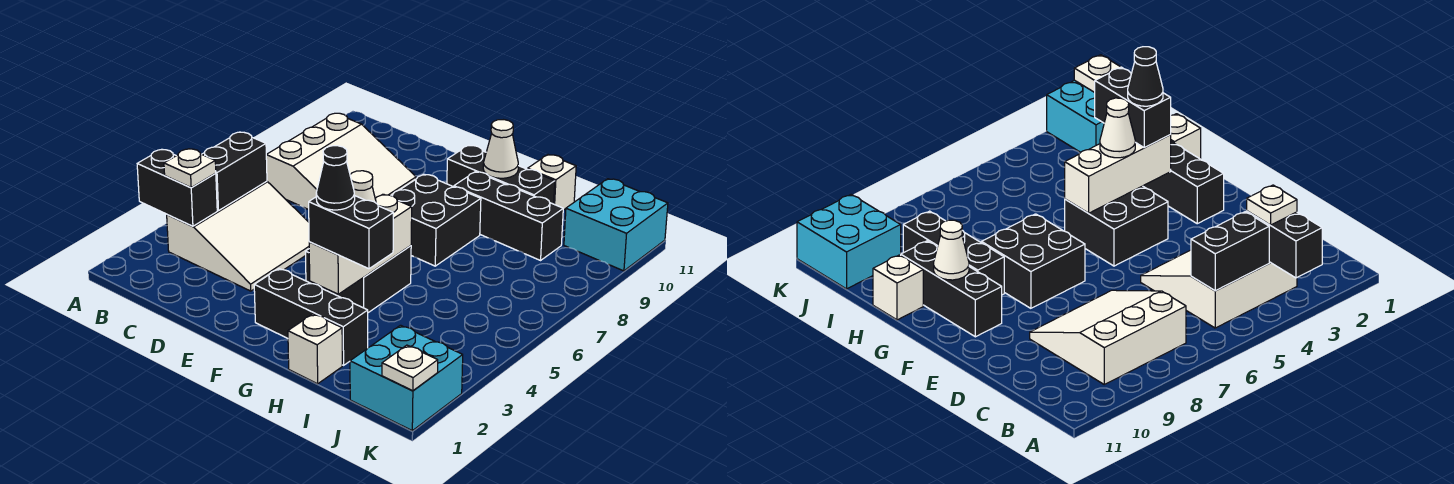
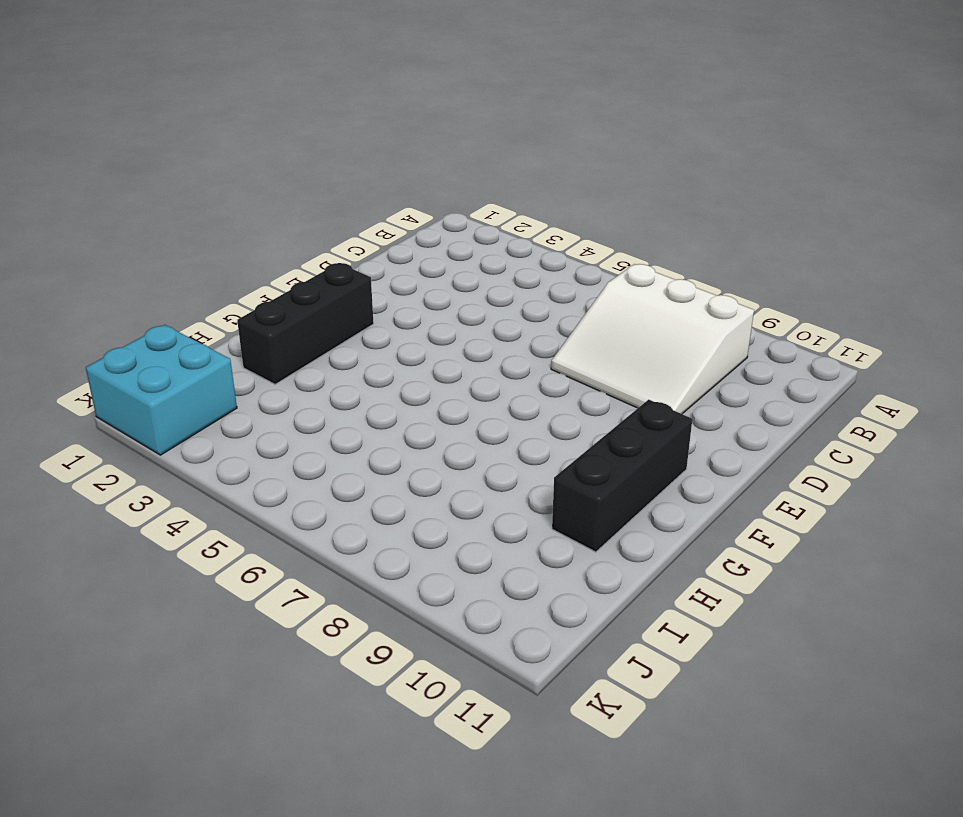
none -> white slope B3:D5 level 1 top B
none -> black brick F4:G5 level 1
none -> black brick F7:G8 level 1

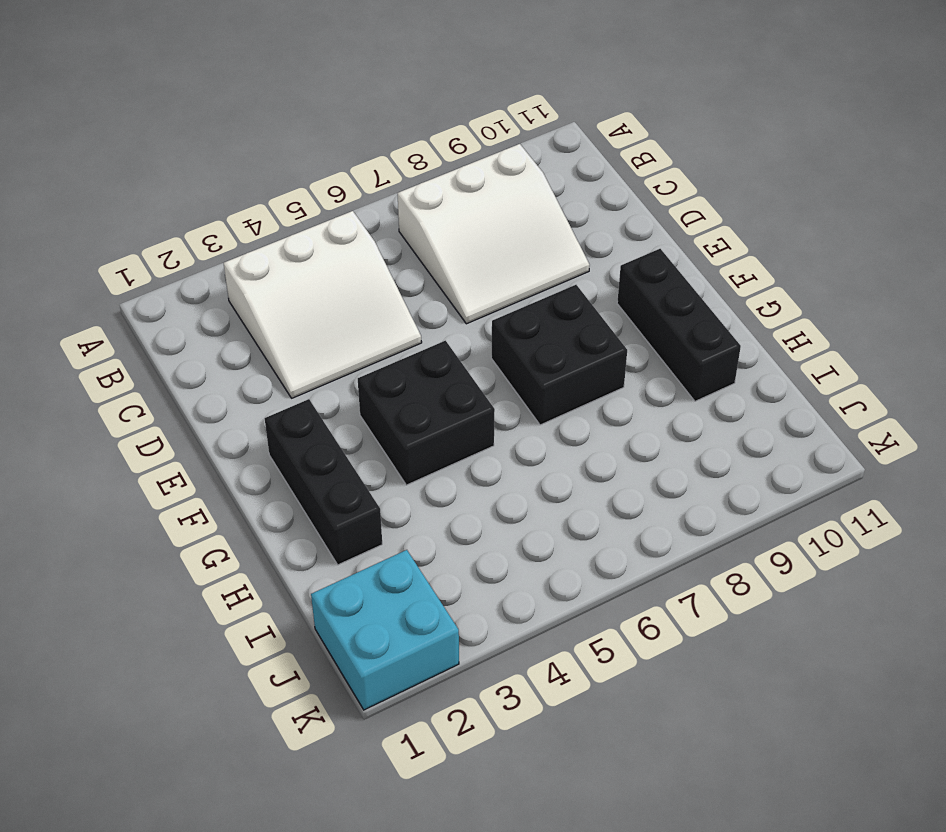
none -> black brick G9:I9 level 1
none -> white brick H1 level 1
none -> white brick H11 level 1

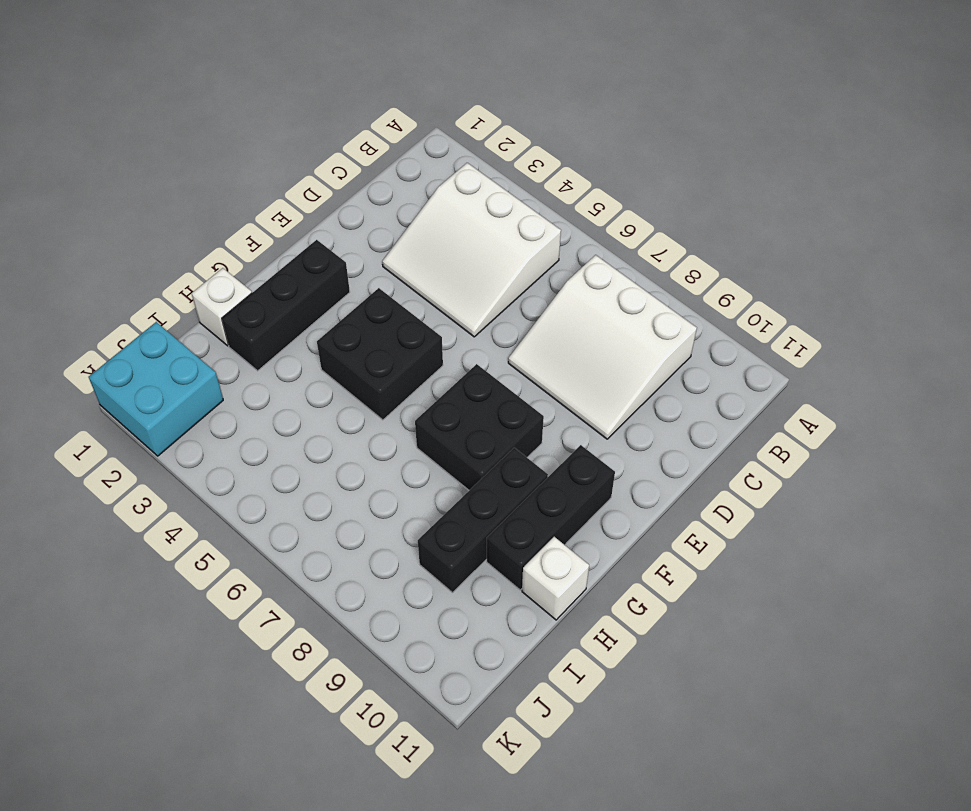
none -> cyan brick J10:K11 level 1
none -> black brick A3:B3 level 2
none -> black brick B4:B5 level 2

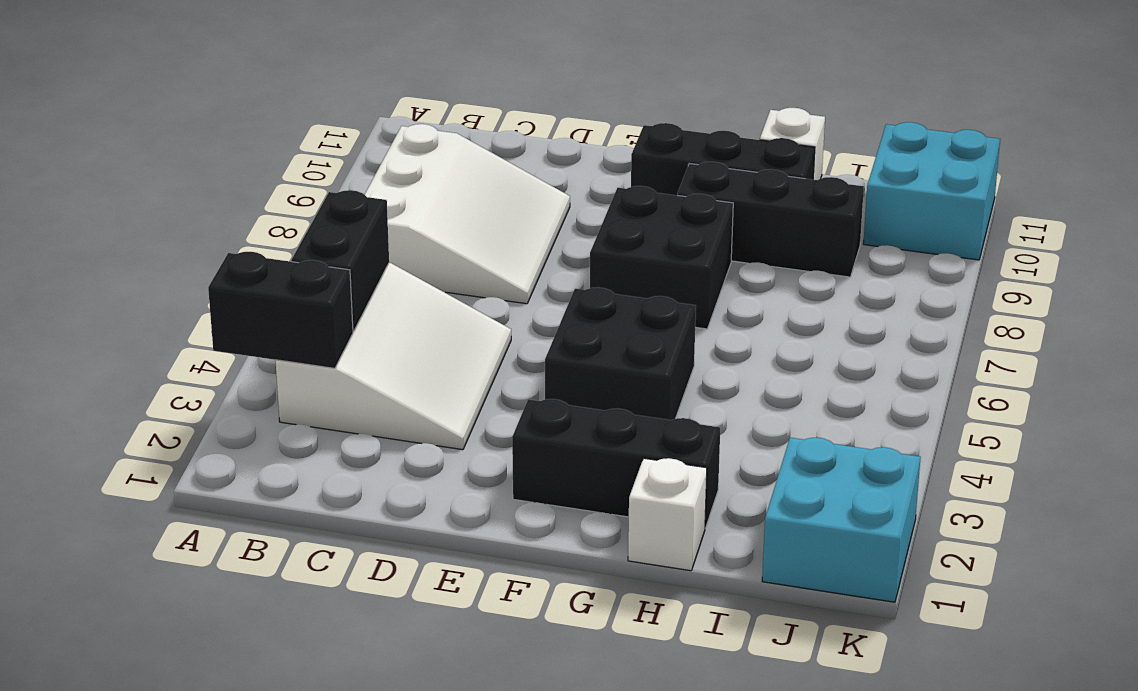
none -> white brick G3:G5 level 2
none -> white cone G10 level 2
none -> white plate K1 level 2

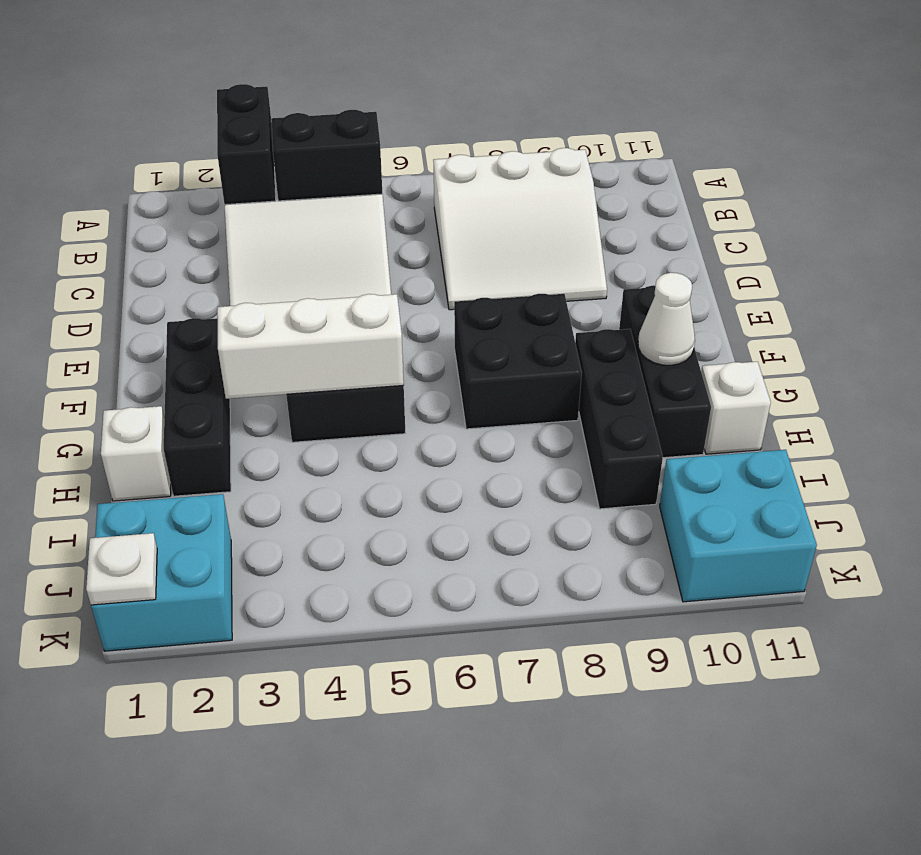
none -> white plate B3 level 3
none -> black brick G3:H3 level 3
none -> white cone G4 level 3

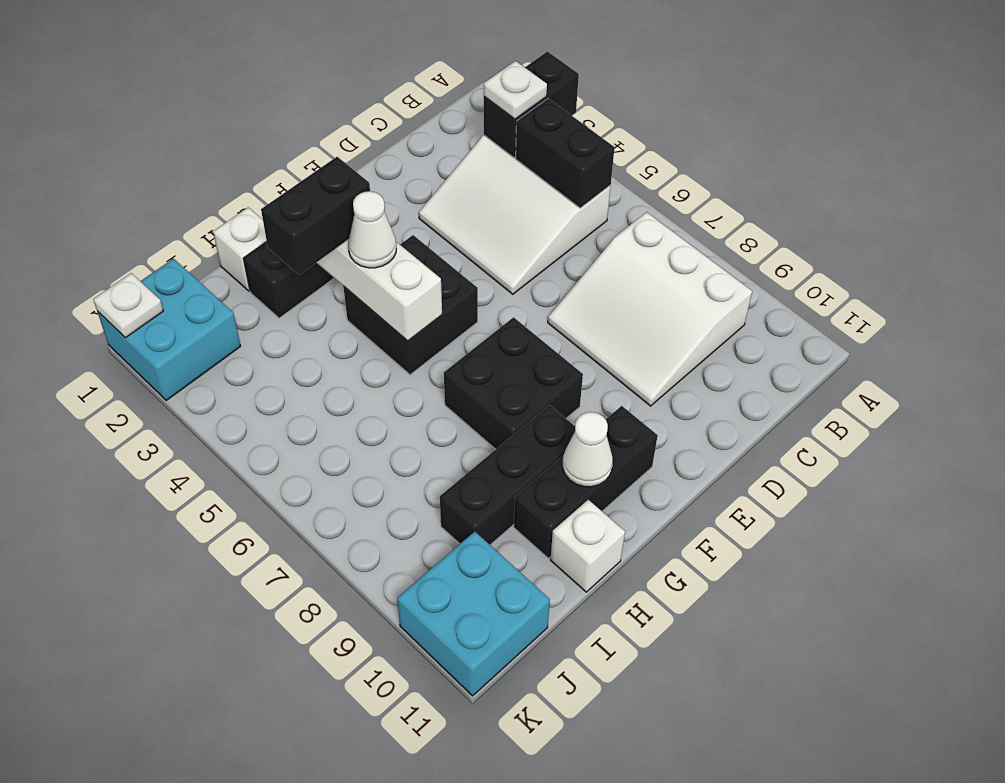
none -> black cone G3 level 4

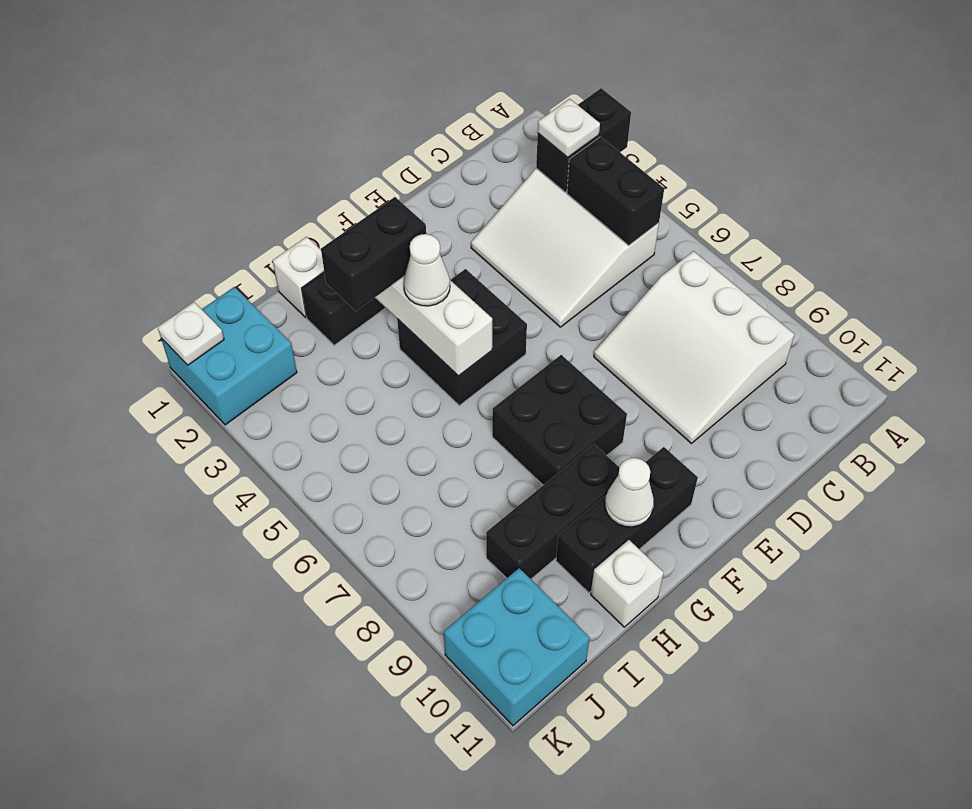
none -> black cone G3 level 4

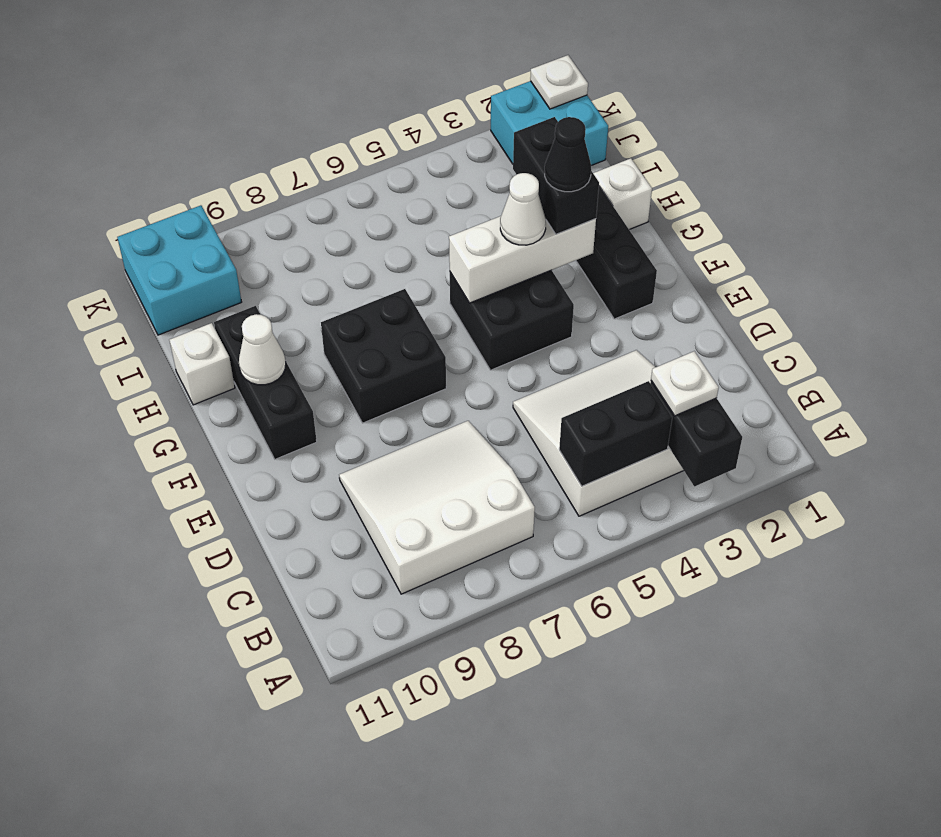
none -> black brick G9:I9 level 1

